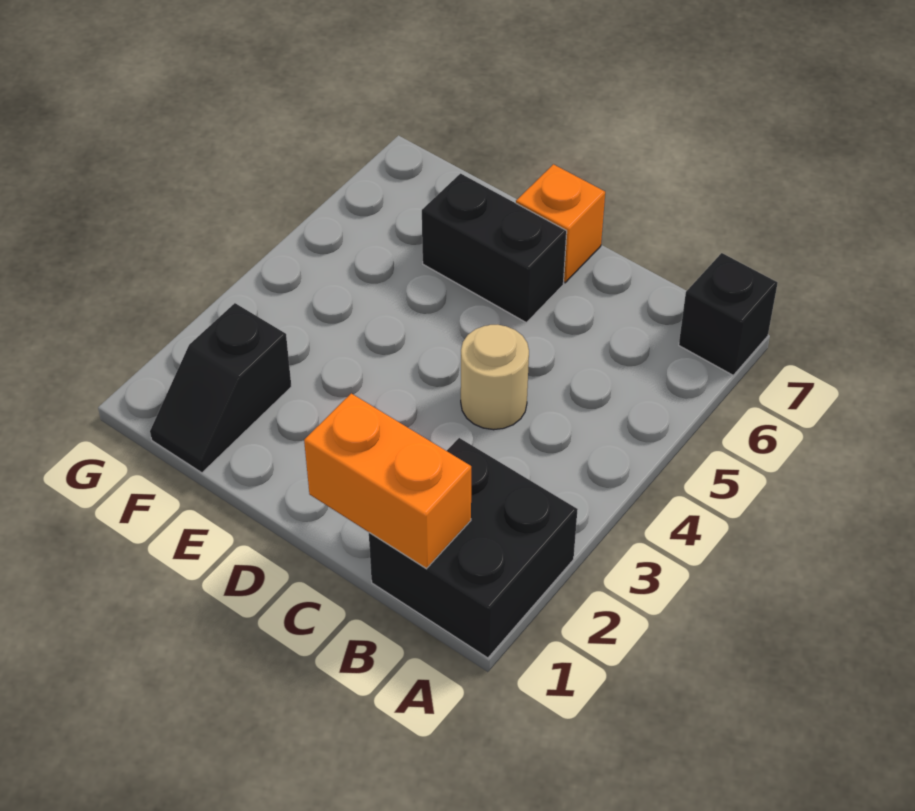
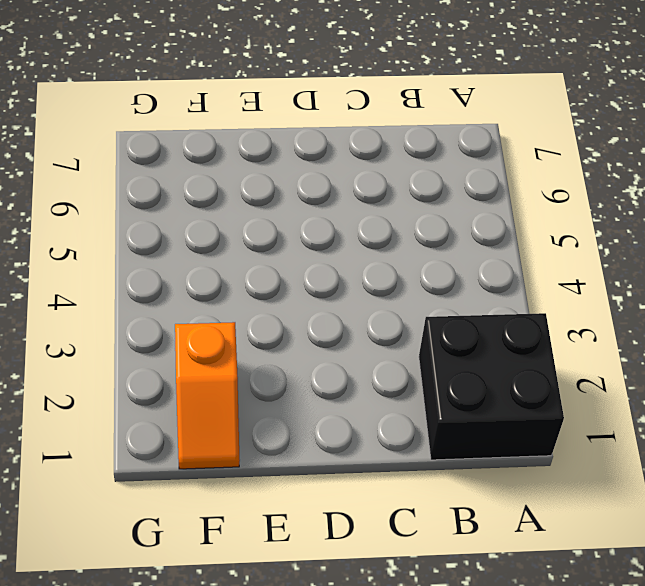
orange slope F1:F2 level 1 top 2 -> black slope F1:F2 level 1 top 2
none -> black brick A7 level 1
none -> tan round brick C4 level 1

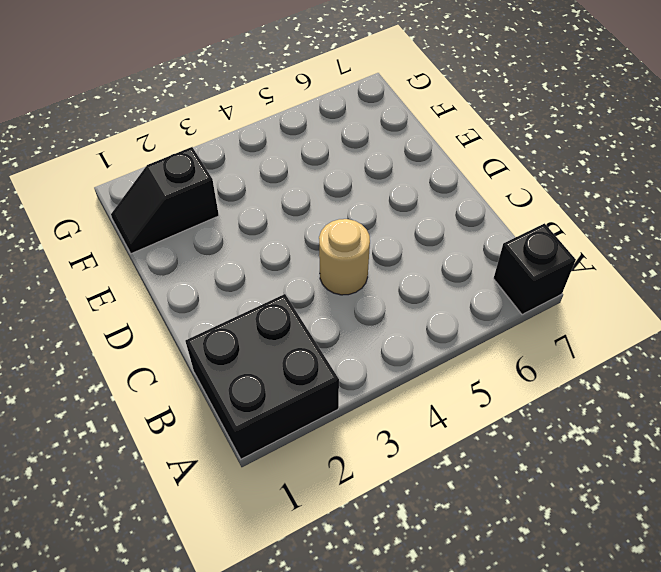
none -> black brick D6:E6 level 1
none -> orange brick D7 level 1

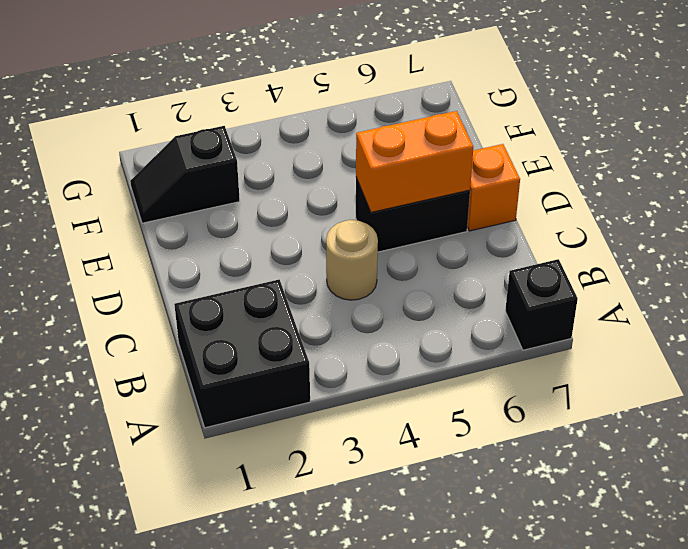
black brick D5:D6 level 1 -> black brick D6:E6 level 1
orange brick D5:D6 level 2 -> orange brick B1:C1 level 2

